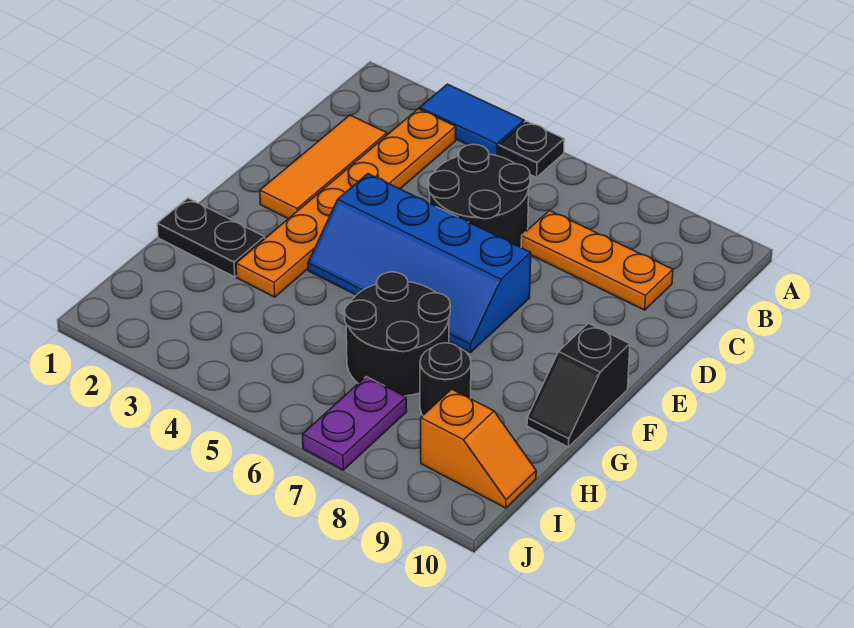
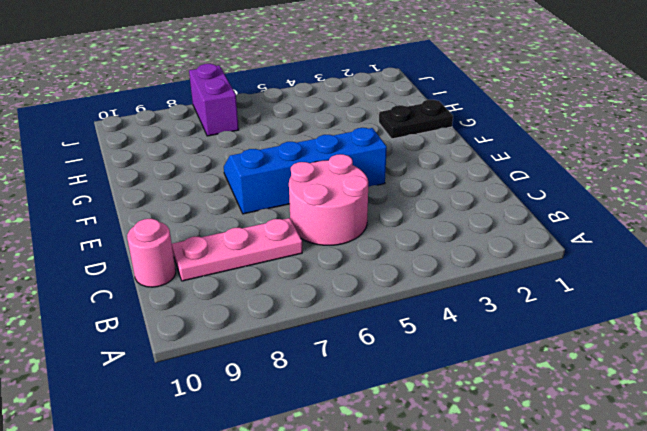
pink round brick C5:D6 level 1 -> black round brick C5:D6 level 1
pink plate C7:C9 level 1 -> orange plate C7:C9 level 1
pink round brick C10 level 1 -> none
purple brick I7:J7 level 1 -> purple plate I7:J7 level 1
none -> blue tile A3:A4 level 1
none -> black plate A5 level 1
none -> orange plate B3:G3 level 1

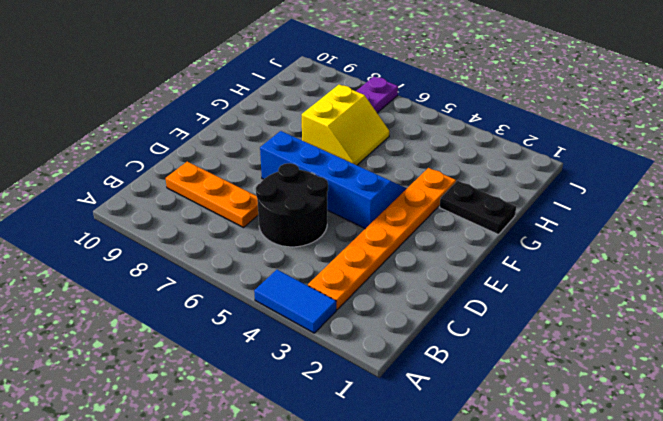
yellow slope G6:H7 level 1 top 7 -> black round brick G6:H7 level 1
none -> black plate A5 level 1
none -> orange tile C2:E2 level 1
none -> black slope F10:G10 level 1 top F

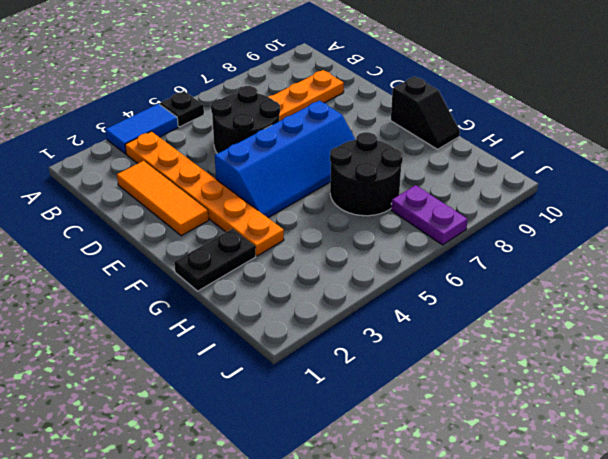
none -> black round brick H8 level 1
none -> orange slope I9:I10 level 1 top 9

